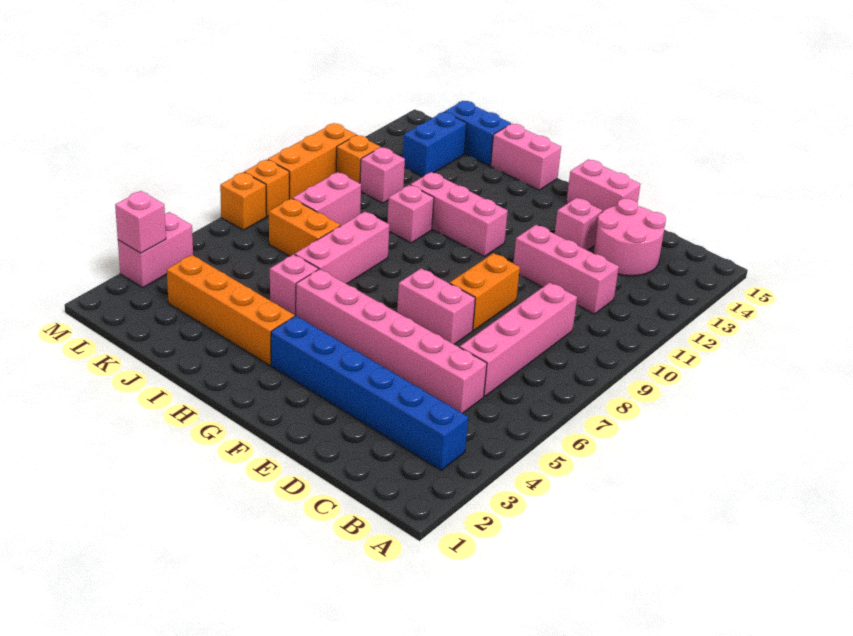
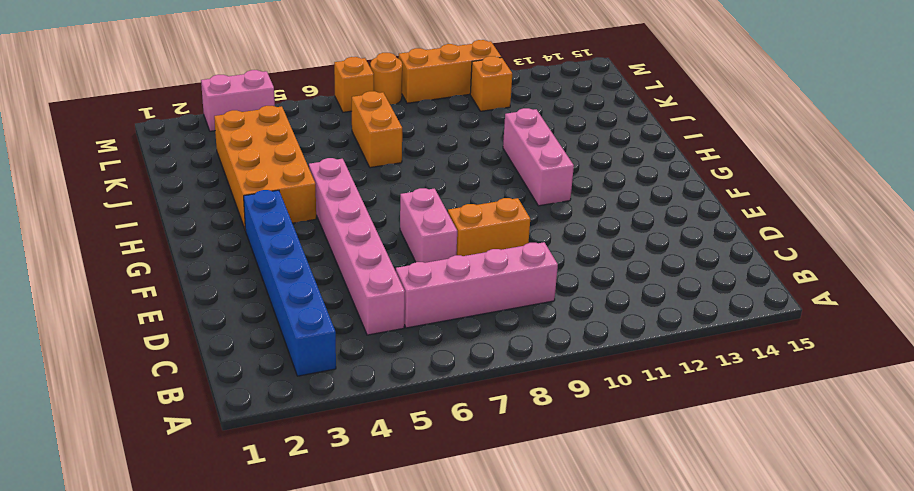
orange brick H3:K4 level 1 -> orange brick H3:K3 level 1
orange round brick M8 level 1 -> orange brick M8 level 1
none -> pink brick C11:E11 level 1
none -> pink round brick C13:D14 level 1
none -> pink brick E13 level 1

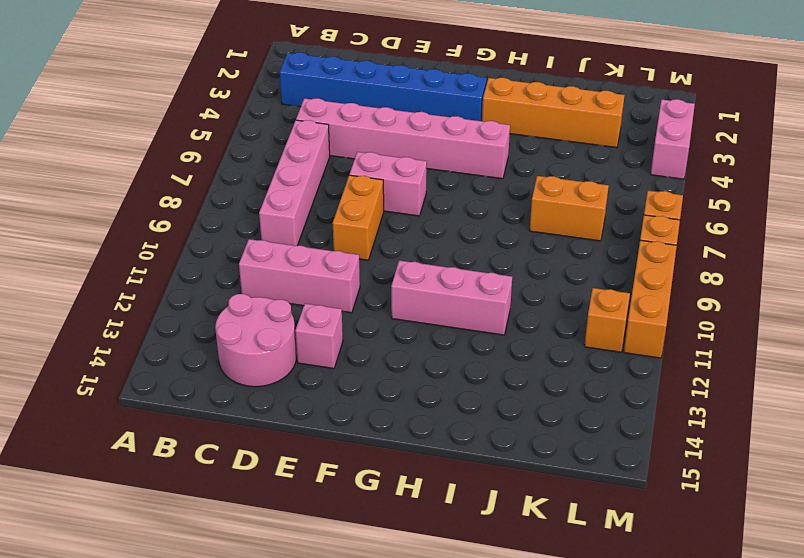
none -> pink brick E15:F15 level 1
none -> pink brick H15:I15 level 1
none -> pink brick I5 level 1

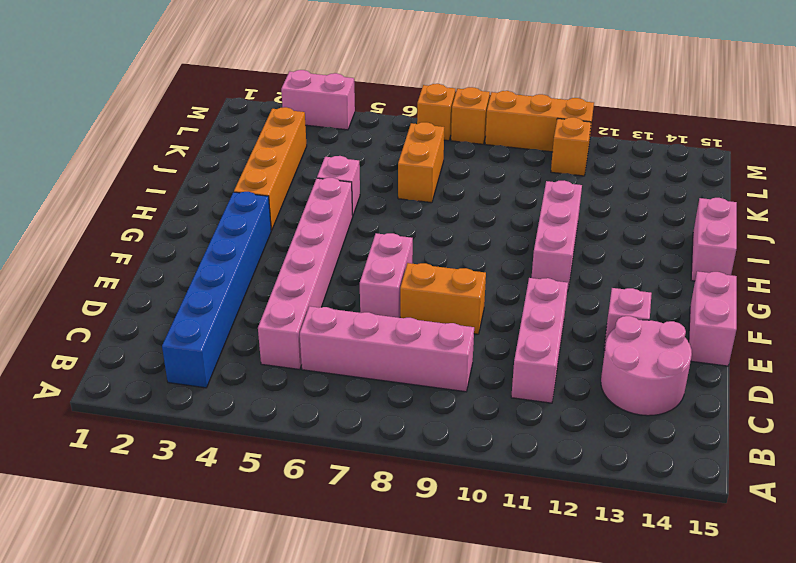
none -> pink brick I6:I8 level 1
none -> pink brick I10 level 1
none -> blue brick J15:K15 level 1

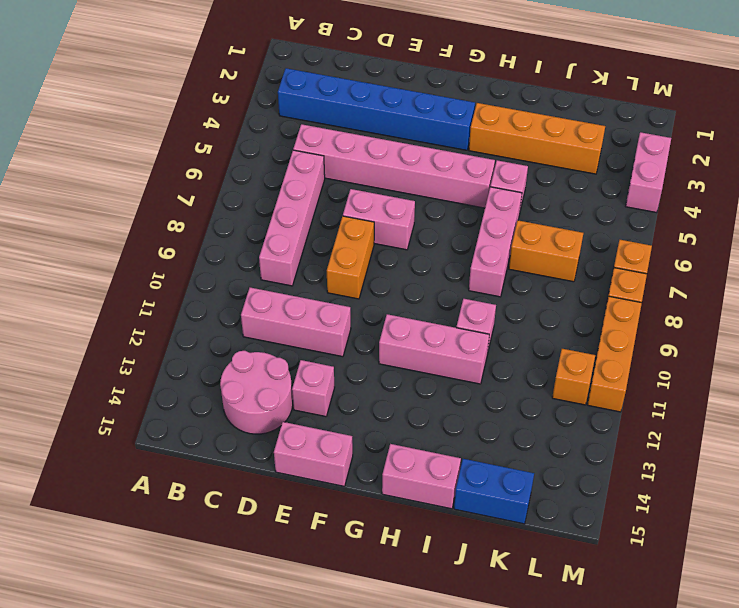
none -> pink brick K8:K9 level 1
none -> pink brick K11 level 1
none -> blue brick K13:K14 level 1

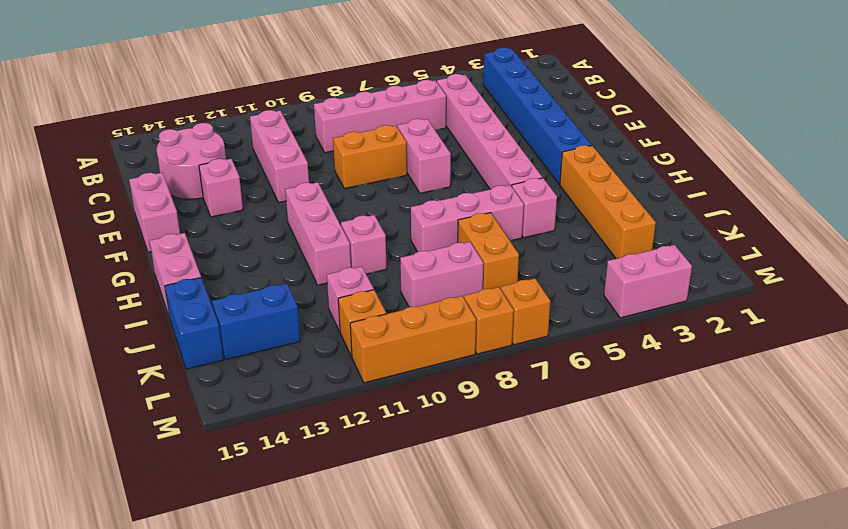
none -> pink brick M3 level 2

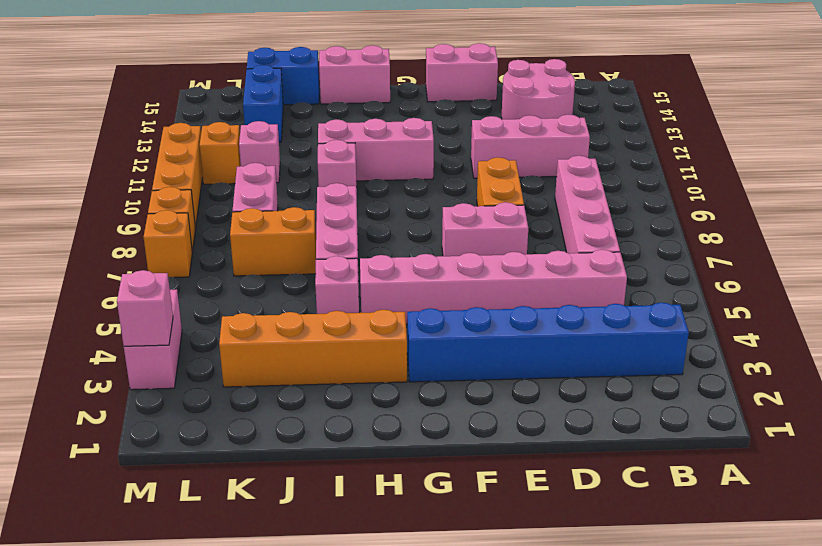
none -> pink brick E13 level 1

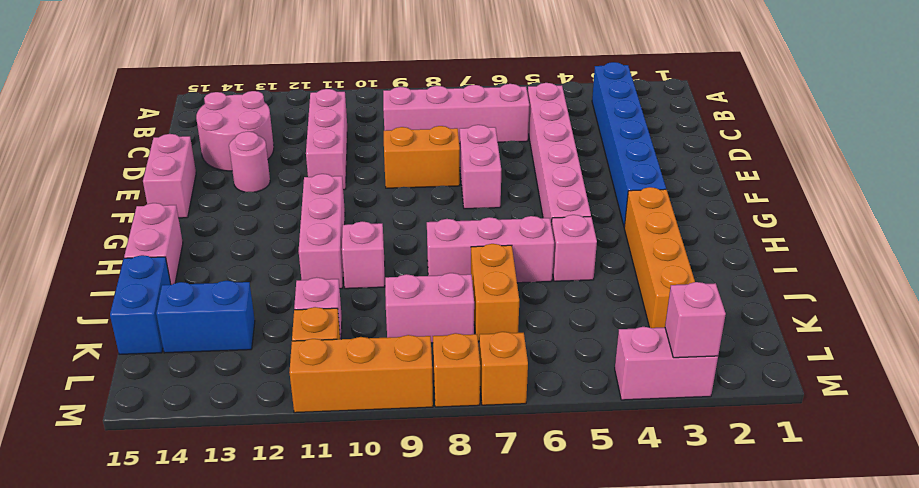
pink round brick E13 level 1 -> pink brick E13 level 1

